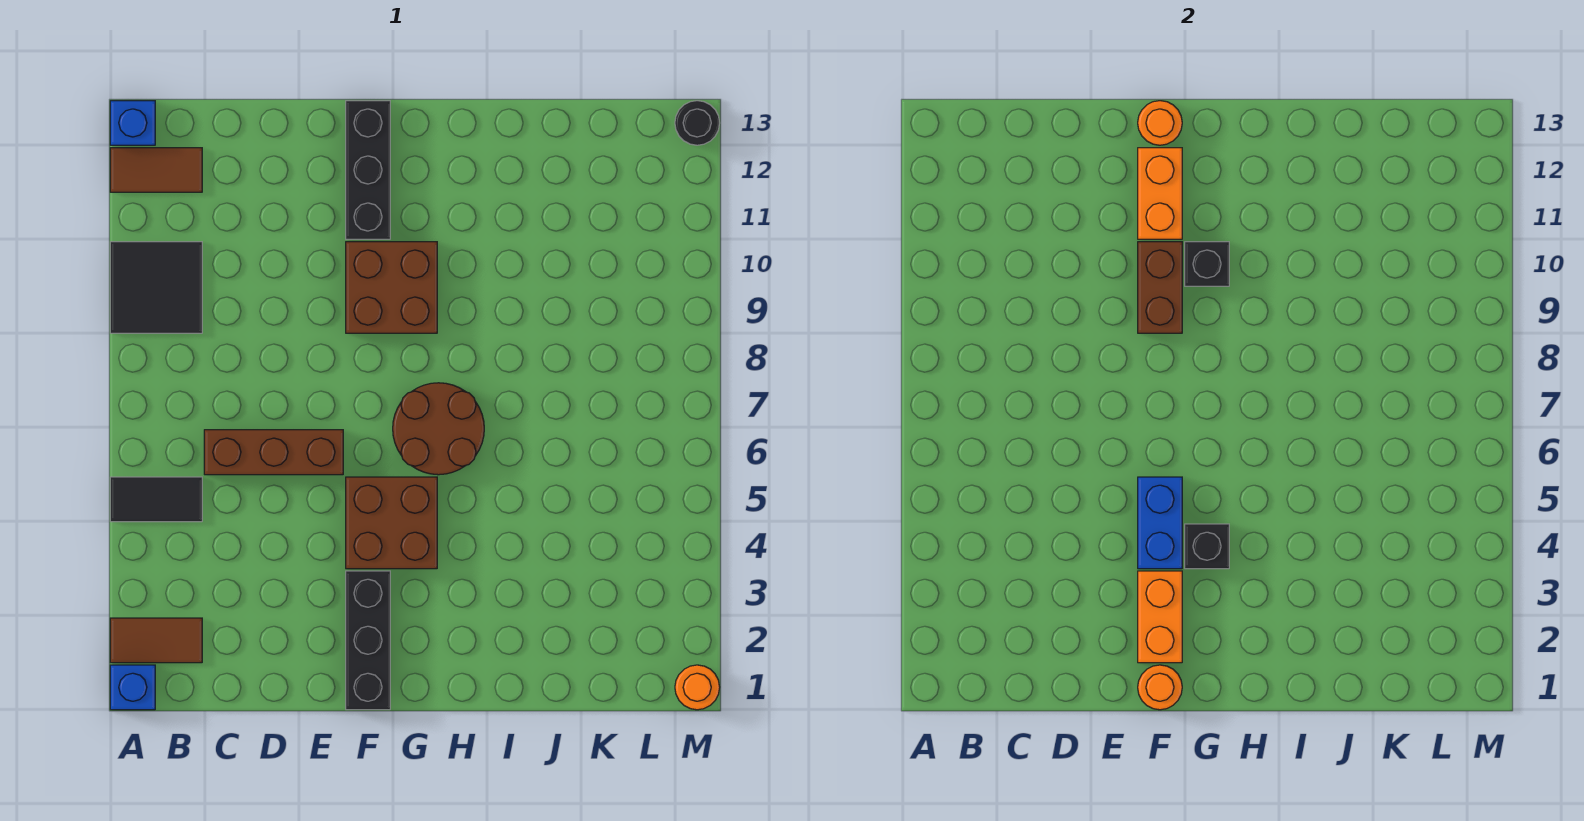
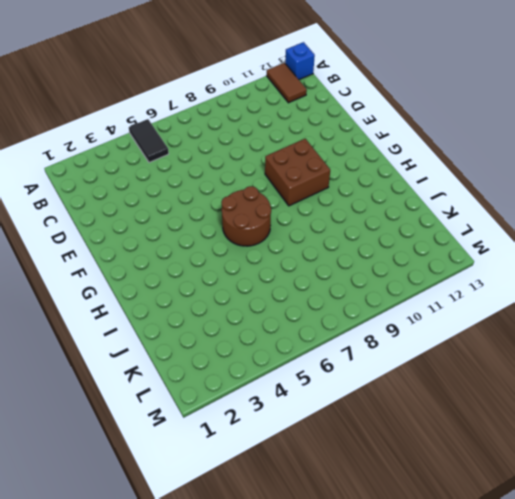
none -> blue brick A1 level 1
none -> brown tile A2:B2 level 1
none -> black tile A9:B10 level 1

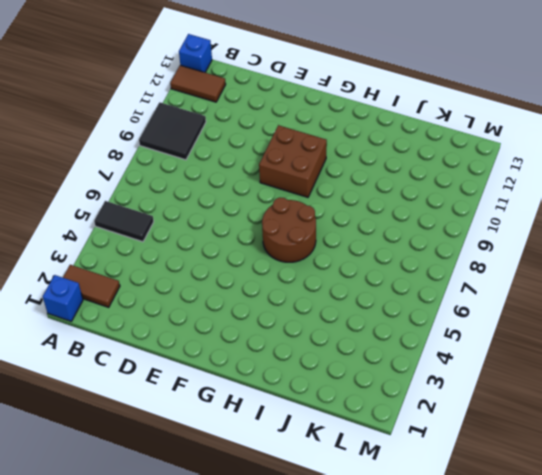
none -> brown brick C6:E6 level 1
none -> black brick F1:F3 level 1
none -> brown brick F4:G5 level 1

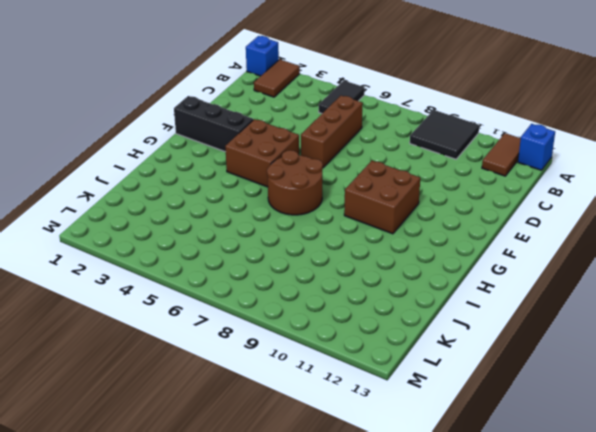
none -> black brick F11:F13 level 1
none -> orange round brick M1 level 1
none -> black round brick M13 level 1

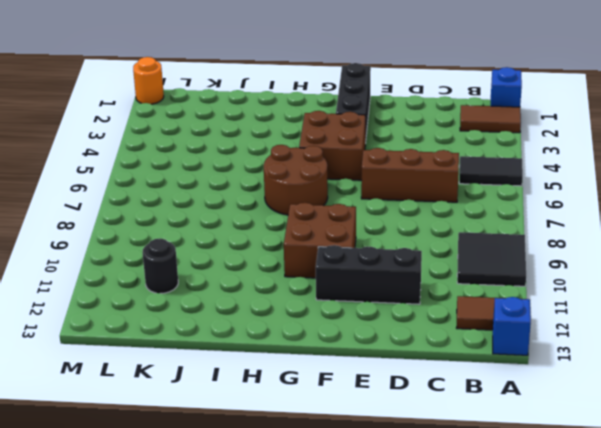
black brick D11:F11 level 1 -> black brick F11:F13 level 1
black round brick K11 level 1 -> black round brick M13 level 1
none -> orange round brick F1 level 2
none -> orange brick F2:F3 level 2
none -> blue brick F4:F5 level 2

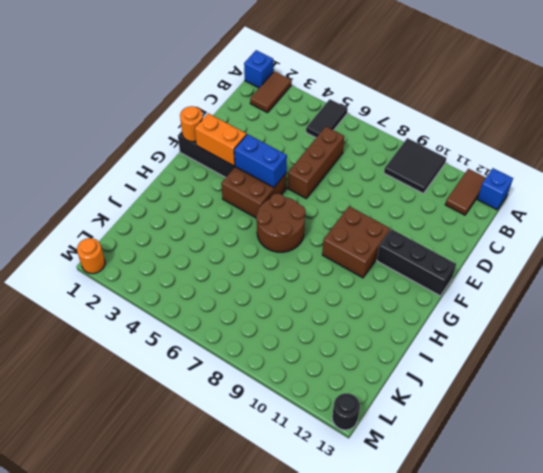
none -> brown brick F9:F10 level 2
none -> orange brick F11:F12 level 2
none -> orange round brick F13 level 2

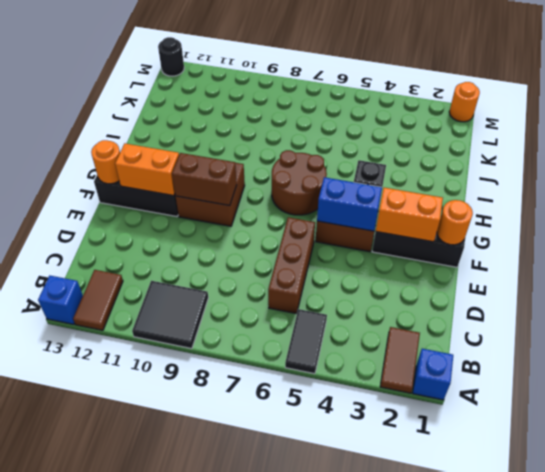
none -> black brick G10 level 2

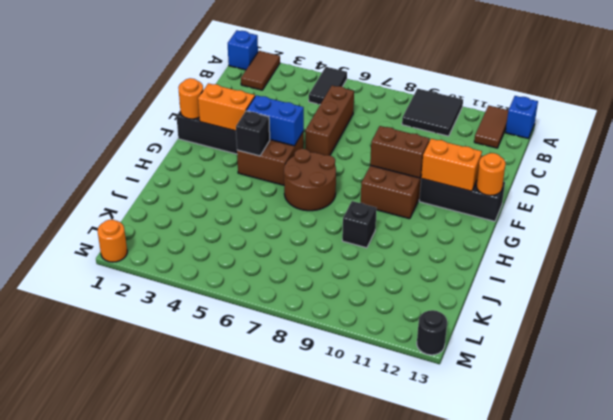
black brick I9 level 1 -> black brick G10 level 2

